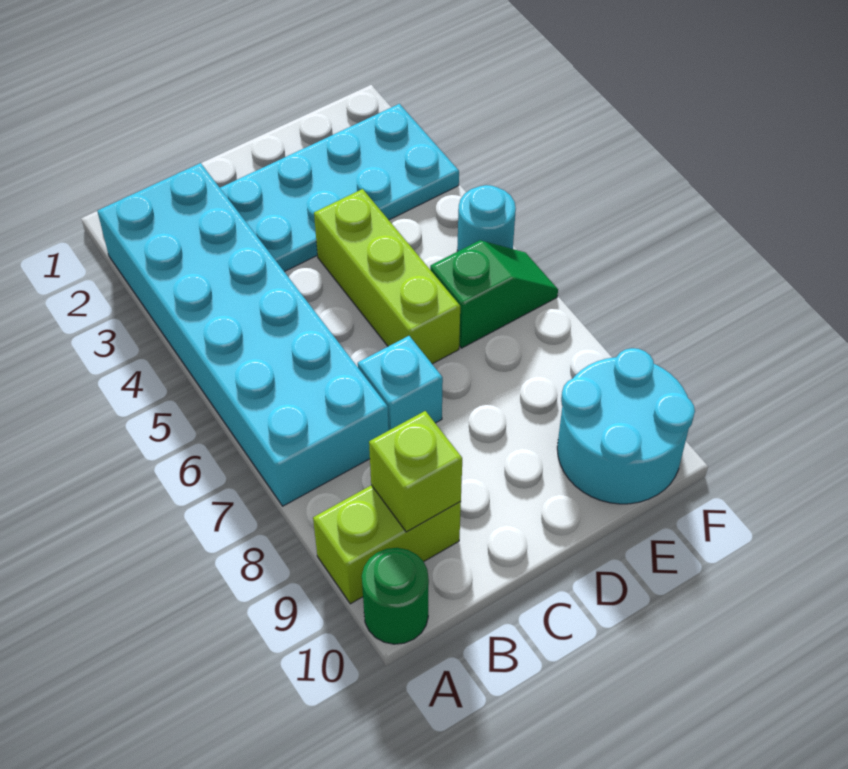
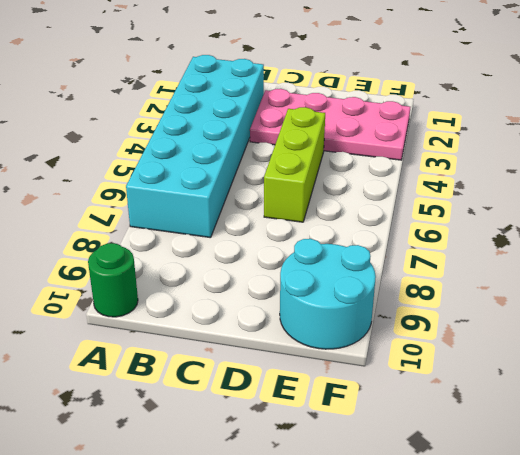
pink plate C2:F3 level 1 -> cyan plate C2:F3 level 1
none -> lime brick A9:B9 level 1
none -> cyan brick C7 level 1

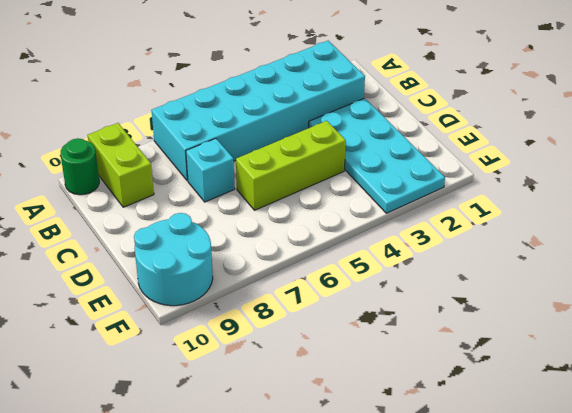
none -> green slope E6:F6 level 1 top E
none -> cyan round brick F5 level 1

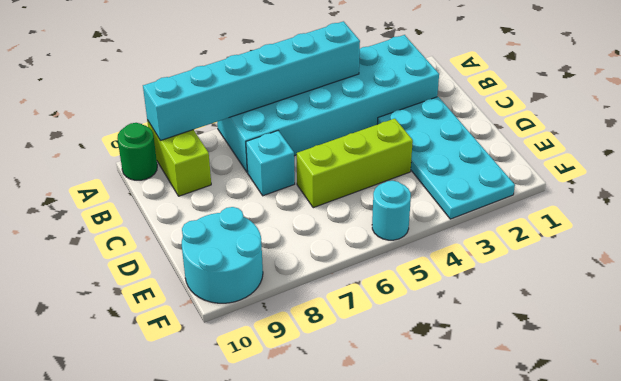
cyan brick A4:A9 level 2 -> none
none -> green slope E6:F6 level 1 top E
none -> lime brick B9 level 2

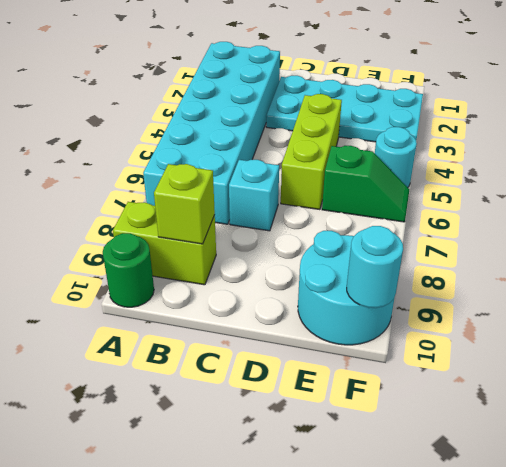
cyan round brick F10 level 2 -> none

